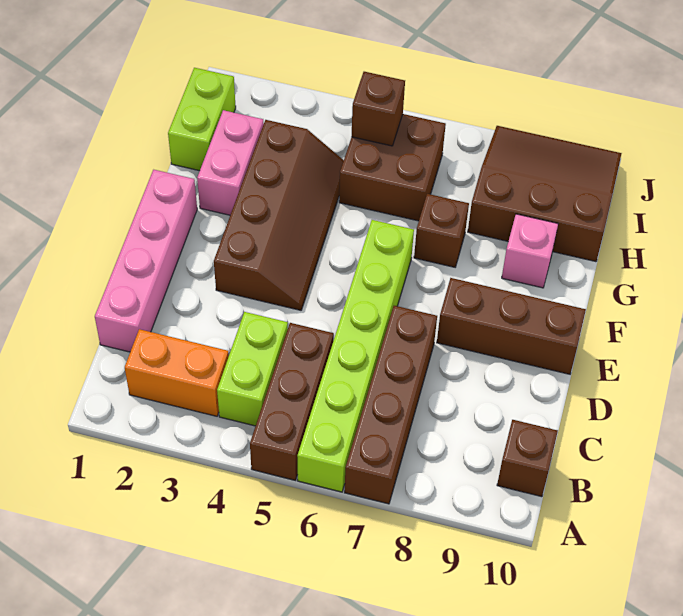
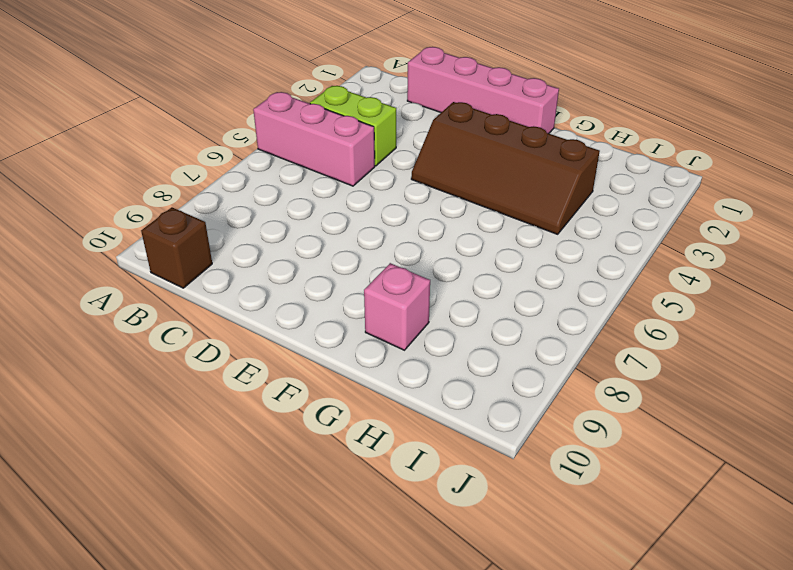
pink brick A5:C5 level 1 -> brown brick A5:C5 level 1
none -> lime brick A6:F6 level 1
none -> brown brick A7:D7 level 1
none -> orange brick B2:B3 level 1

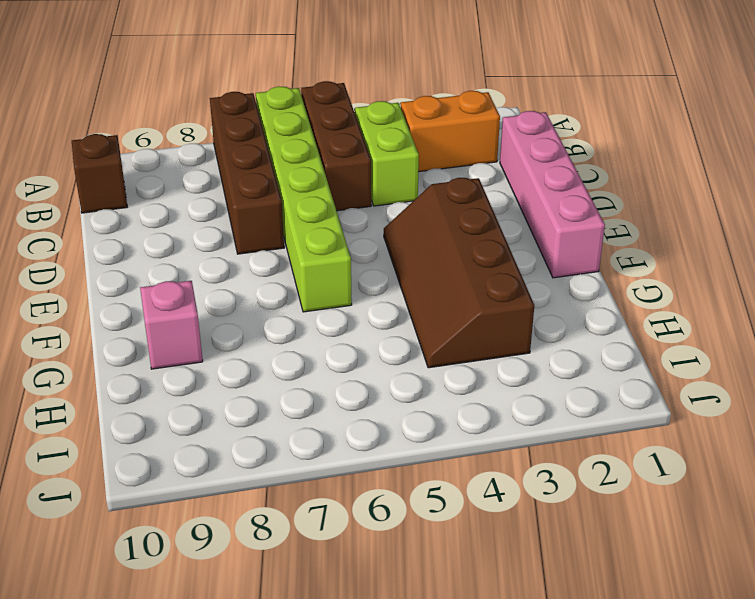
none -> brown brick E8:E10 level 1
none -> pink brick G2:H2 level 1
none -> brown brick G7 level 1

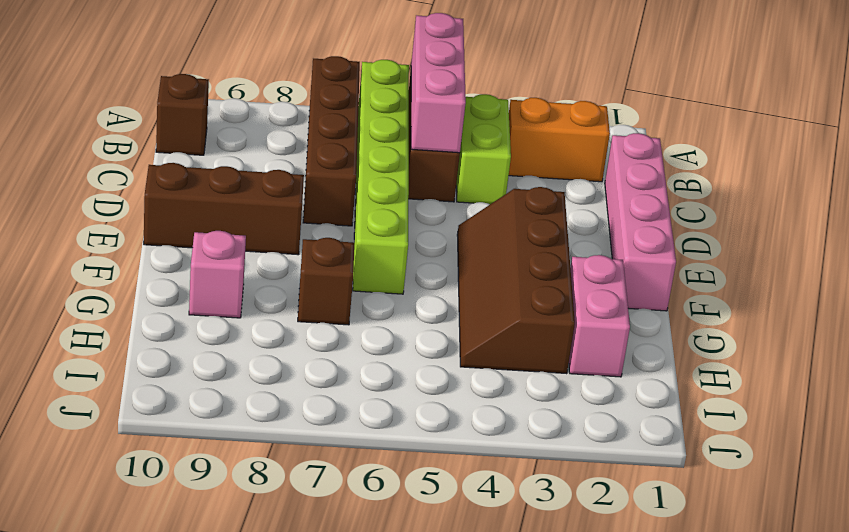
pink brick A5:C5 level 2 -> none
none -> lime brick H1:I1 level 1
none -> brown brick H5:I6 level 1
none -> brown slope H8:J10 level 1 top H

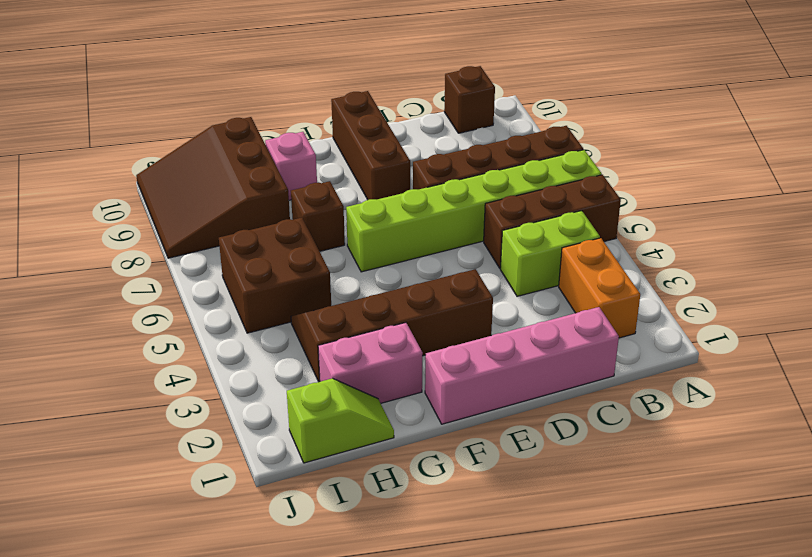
lime slope H1:I1 level 1 top I -> lime brick H1:I1 level 1
none -> brown brick I5 level 2

